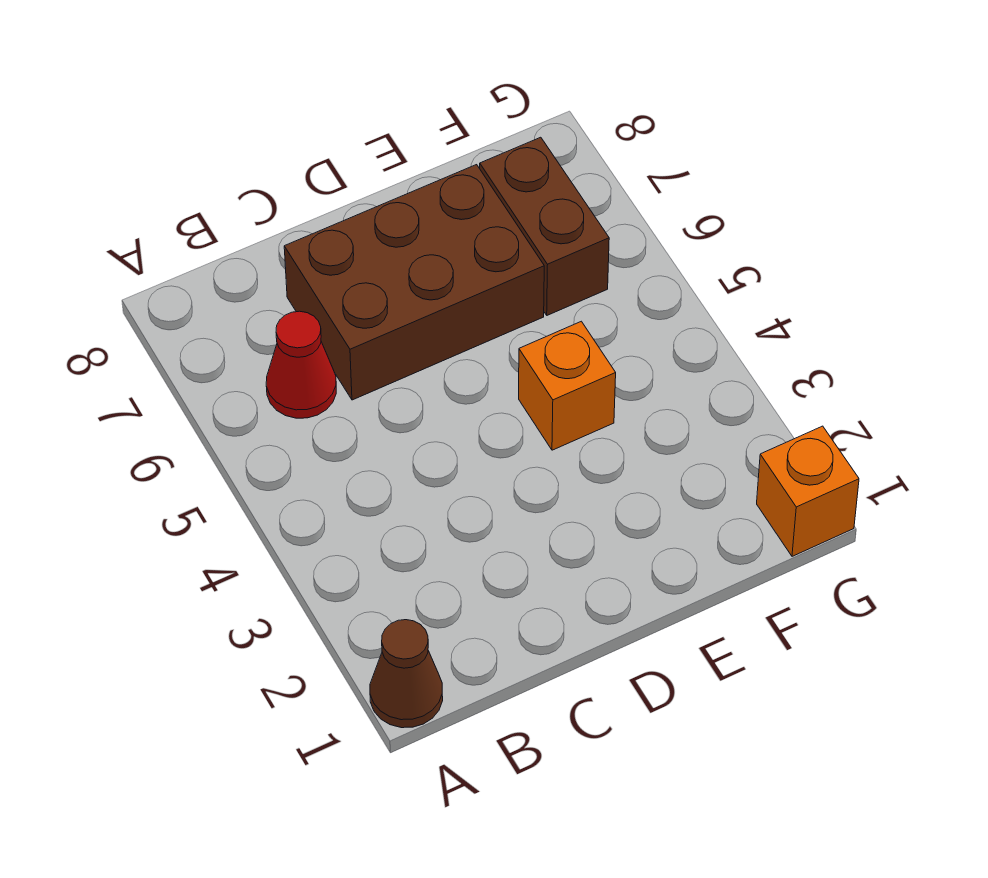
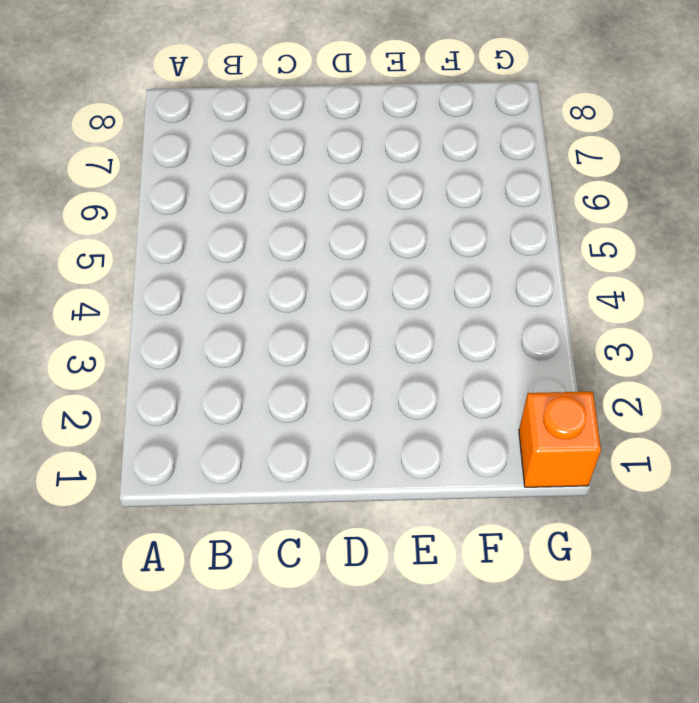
none -> brown cone A1 level 1
none -> red cone B6 level 1

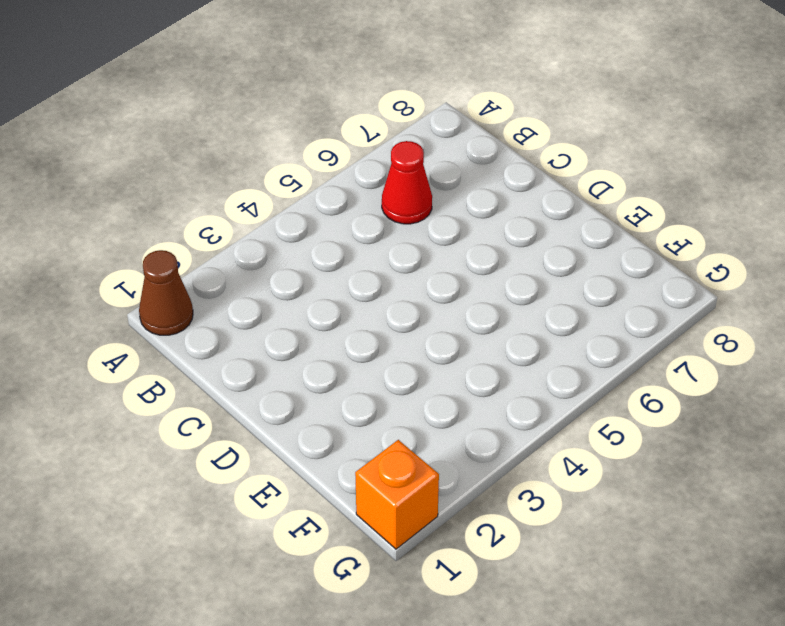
none -> brown brick C6:E7 level 1
none -> orange brick E4 level 1

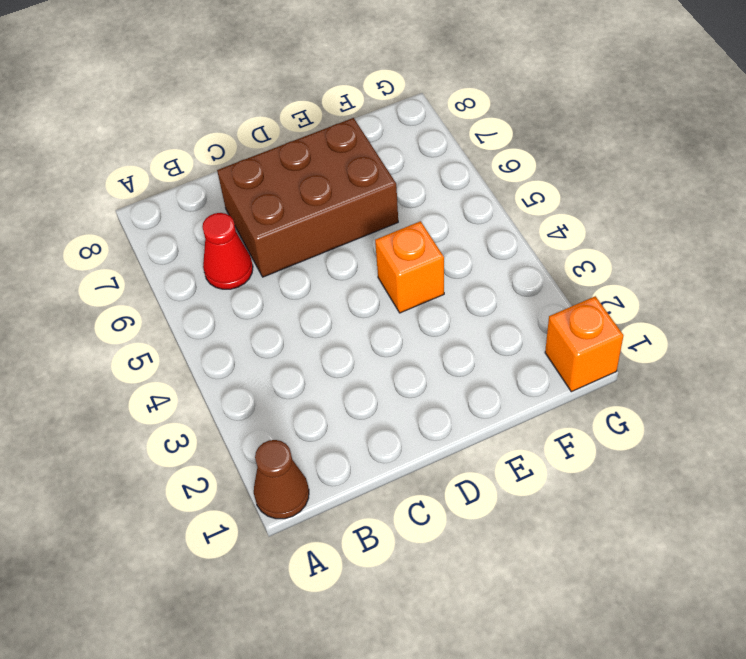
none -> brown brick F6:F7 level 1

